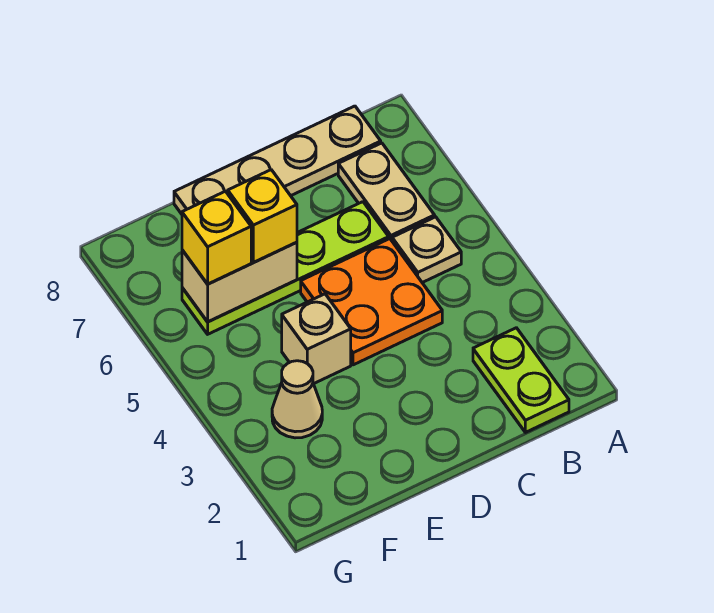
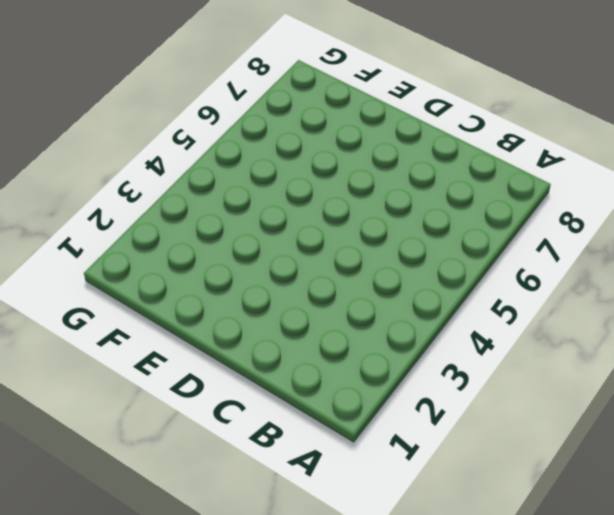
none -> lime plate B1:B2 level 1
none -> tan plate B5 level 1

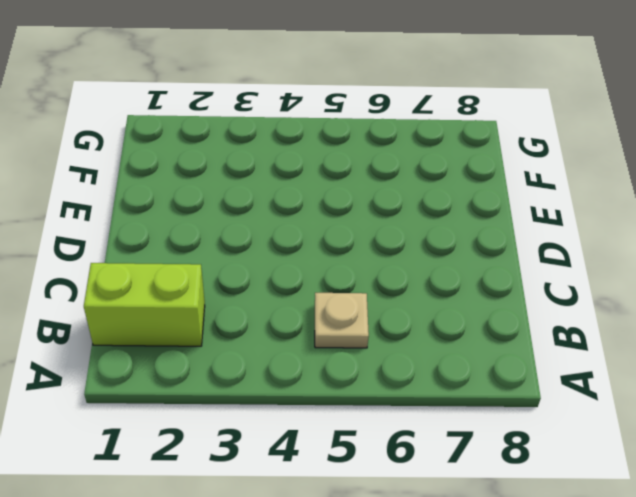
lime brick B1:B2 level 1 -> lime plate B1:B2 level 1
none -> tan plate B6:B7 level 1
none -> tan plate B8:E8 level 1

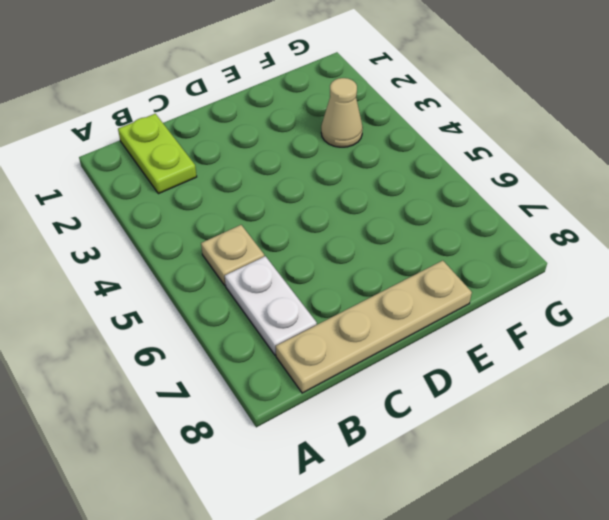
white plate B6:B7 level 1 -> tan plate B6:B7 level 1
none -> orange plate C4:D5 level 1
none -> lime plate C6:F6 level 1

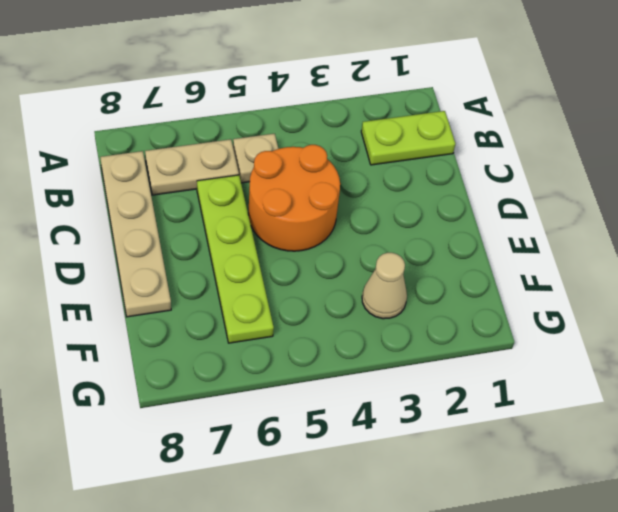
orange round brick C4:D5 level 1 -> orange plate C4:D5 level 1
none -> tan brick E4 level 1
none -> tan brick E6:F6 level 2

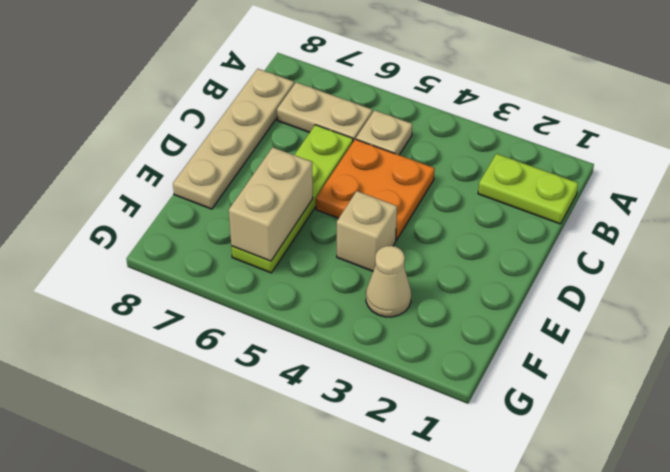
none -> yellow brick E6 level 3
none -> yellow brick F6 level 3

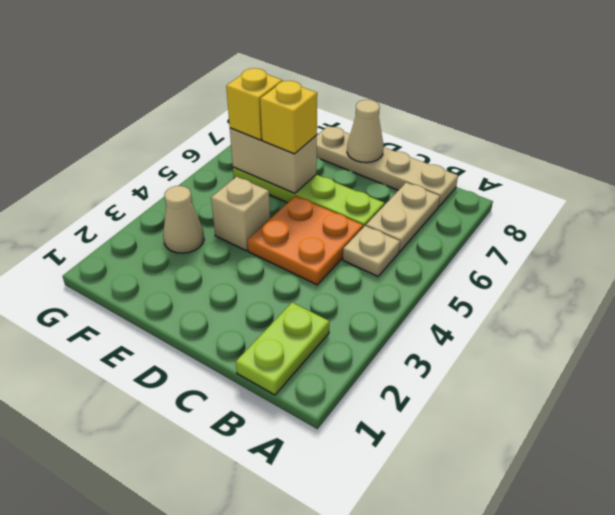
tan cone D8 level 2 -> none

